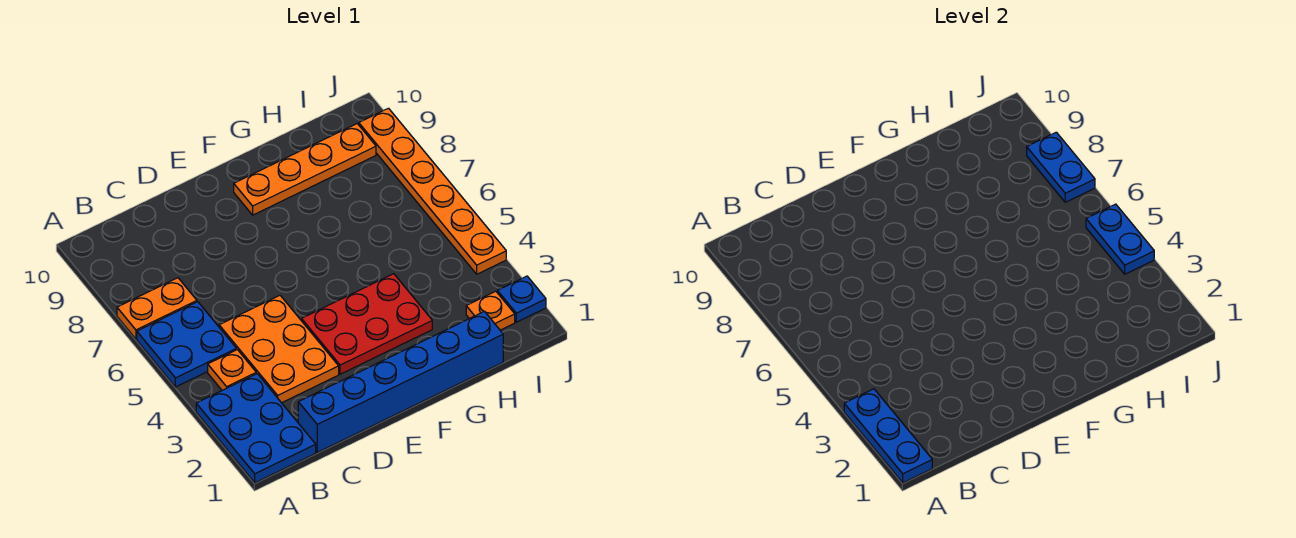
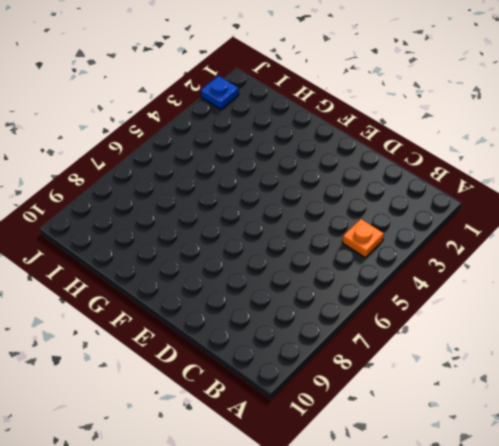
none -> blue plate A1:B3 level 1
none -> blue plate A5:B6 level 1
none -> orange plate A7:B7 level 1

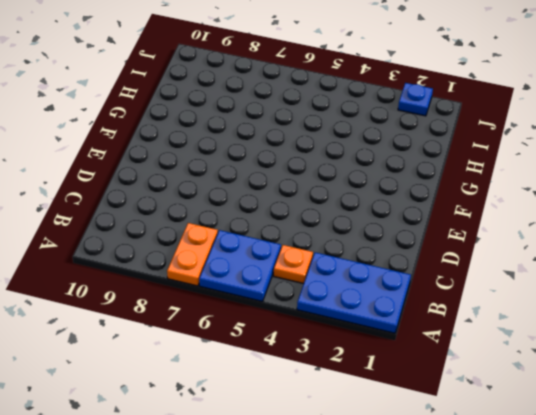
none -> blue brick C1:H1 level 1
none -> orange plate C3:D5 level 1
none -> red plate E3:G4 level 1

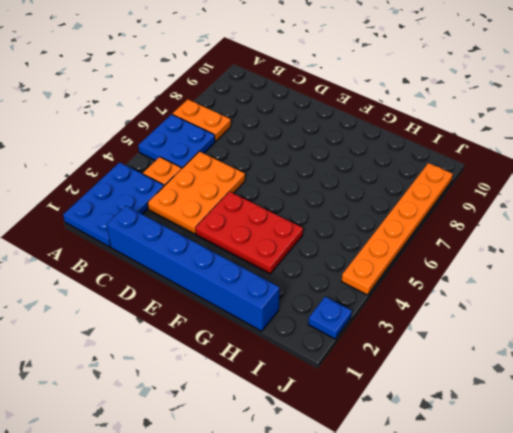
none -> orange plate F9:I9 level 1
none -> orange plate I2 level 1
none -> blue plate A1:A3 level 2

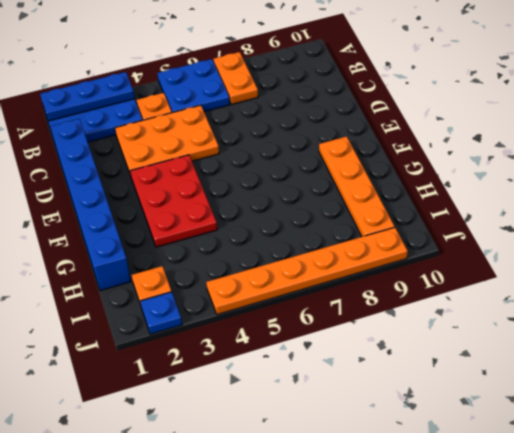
none -> blue plate J4:J5 level 2
none -> blue plate J7:J8 level 2

